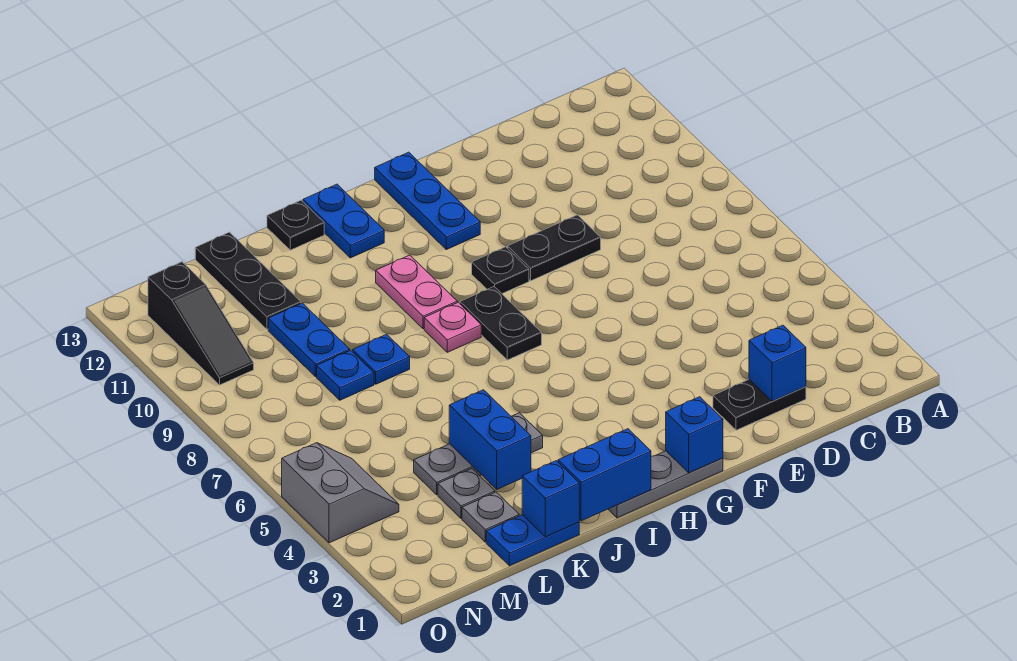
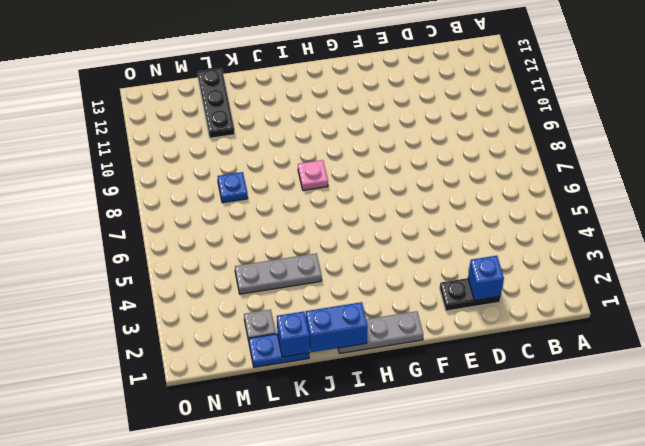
none -> black plate E9:F9 level 1
none -> black plate G9 level 1
none -> blue plate G11:G13 level 1

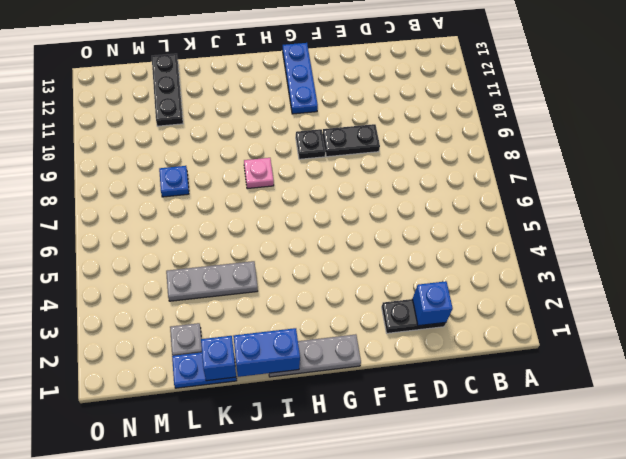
none -> black plate H7:H8 level 1
none -> pink plate I9:I10 level 1
none -> blue plate I12:I13 level 1

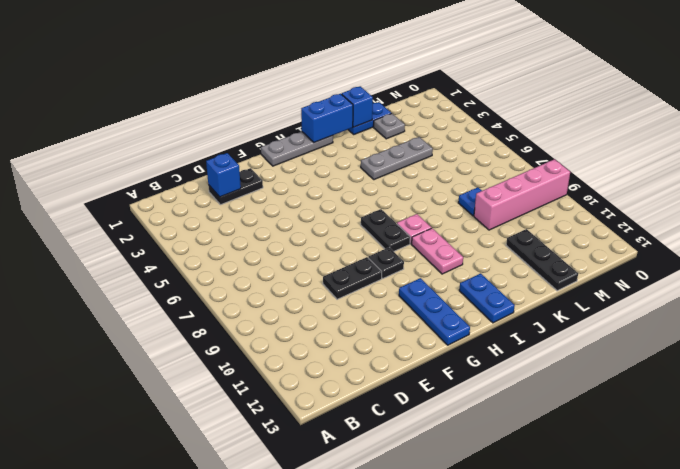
pink brick L9:O9 level 1 -> blue plate L9:L10 level 1
none -> black plate J13 level 1
none -> blue plate K8 level 1
none -> grey plate L3 level 1

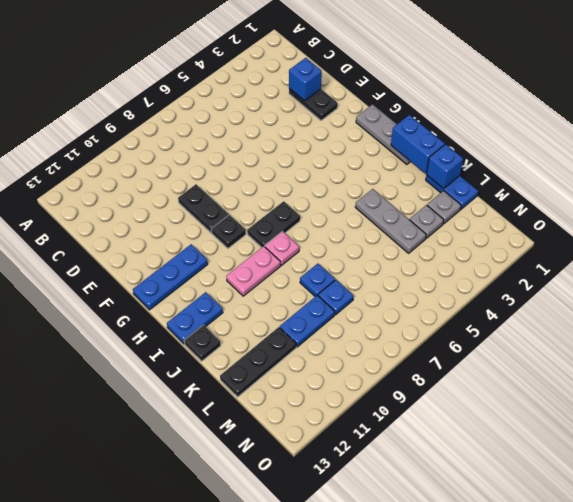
none -> grey slope N4:O5 level 1 top O
none -> black slope N10:N12 level 1 top 12
none -> blue brick G1 level 2

